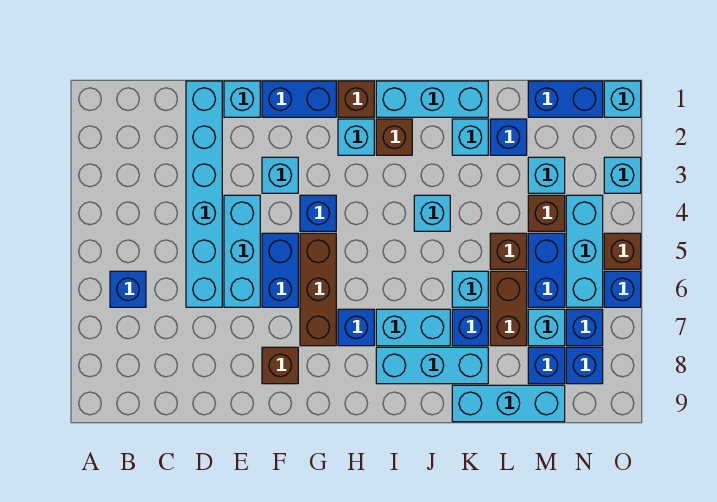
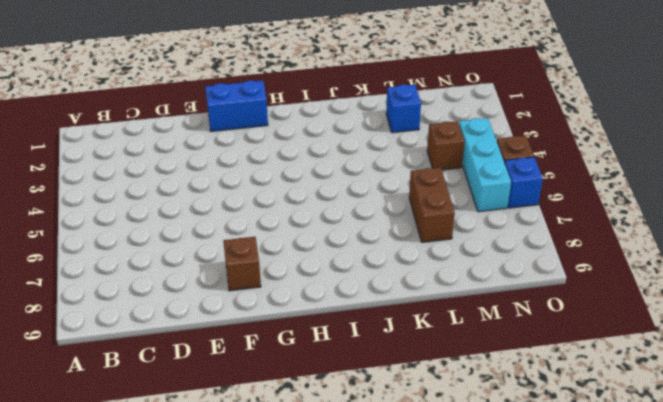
none -> blue brick B6 level 1
none -> cyan brick D1:D6 level 1
none -> cyan brick E1 level 1
none -> cyan brick E4:E6 level 1

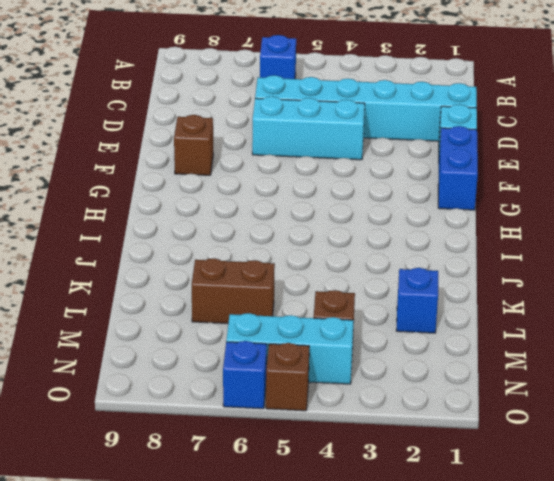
none -> cyan brick F3 level 1
none -> blue brick F5:F6 level 1
none -> blue brick G4 level 1
none -> brown brick G5:G7 level 1

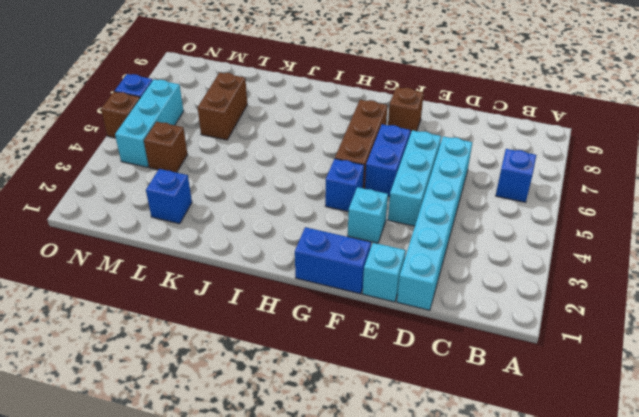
none -> brown brick H1 level 1
none -> cyan brick H2 level 1
none -> blue brick H7 level 1
none -> cyan brick I1:K1 level 1

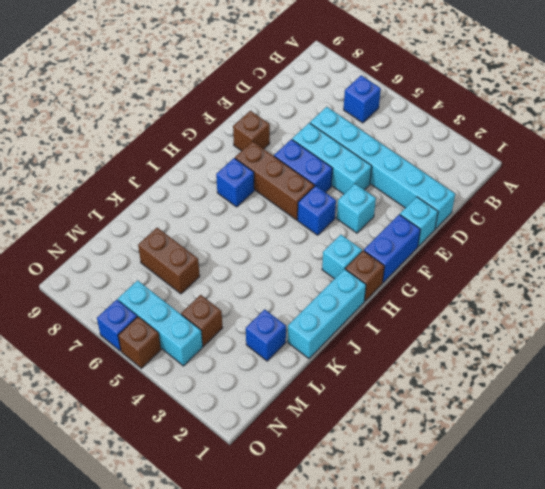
none -> brown brick I2 level 1
none -> cyan brick I7:J7 level 1
none -> cyan brick I8:K8 level 1
none -> cyan brick J4 level 1

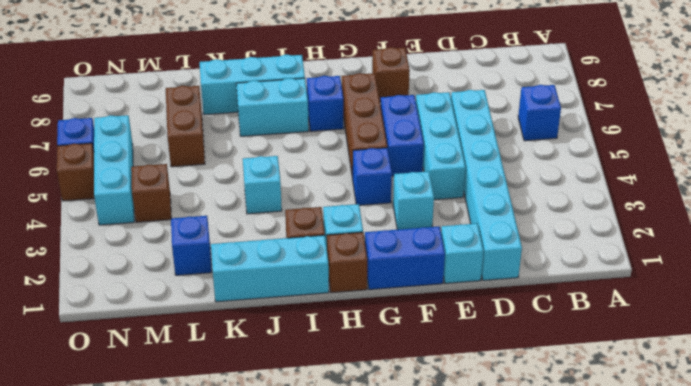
none -> cyan brick K2 level 1
none -> cyan brick K6 level 1
none -> blue brick K7 level 1
none -> cyan brick K9:M9 level 1

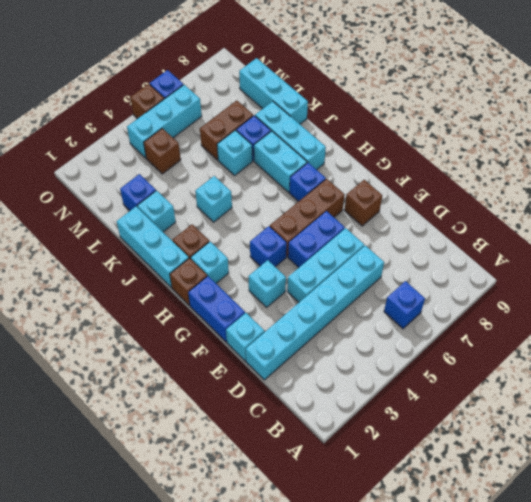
none -> brown brick L5 level 1
none -> blue brick M1:N1 level 1
none -> cyan brick M3 level 1
none -> blue brick M5:M6 level 1

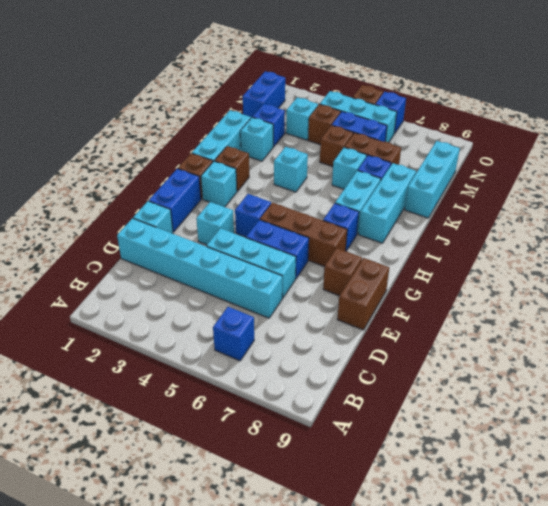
brown brick E9:F9 level 1 -> none
none -> cyan brick M7 level 1
none -> blue brick M8 level 1
none -> blue brick N7 level 1
none -> blue brick N8 level 1

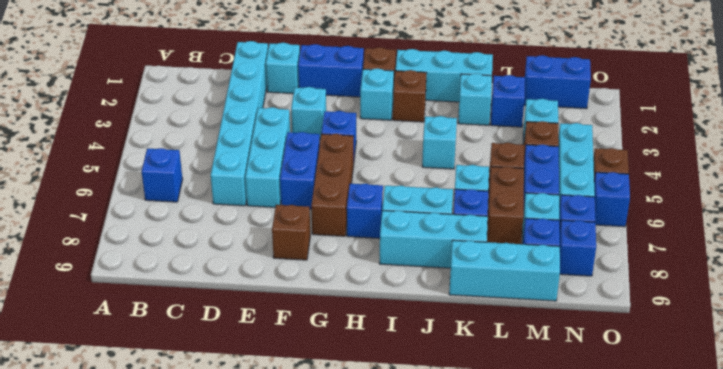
none -> cyan brick O1 level 1
none -> cyan brick O3 level 1

